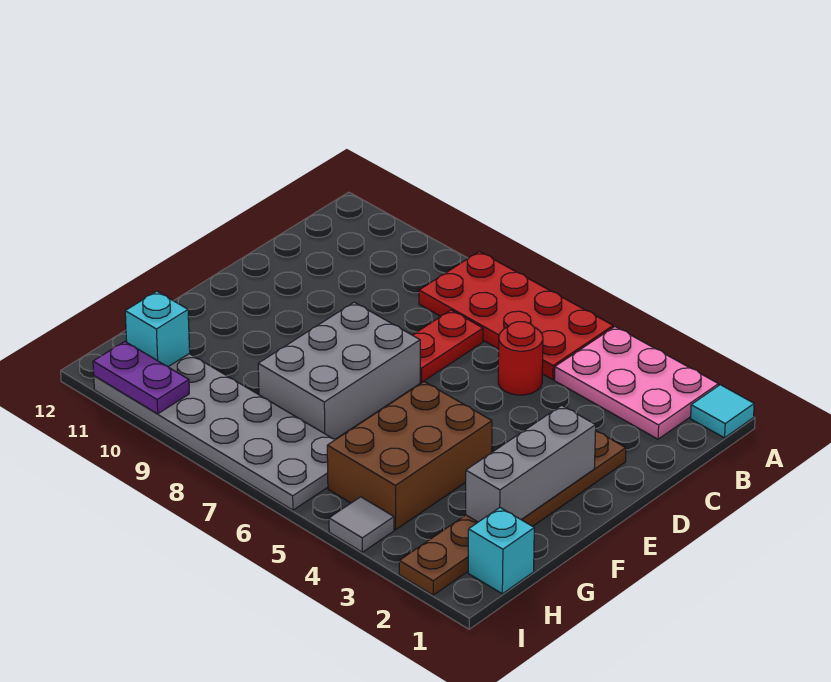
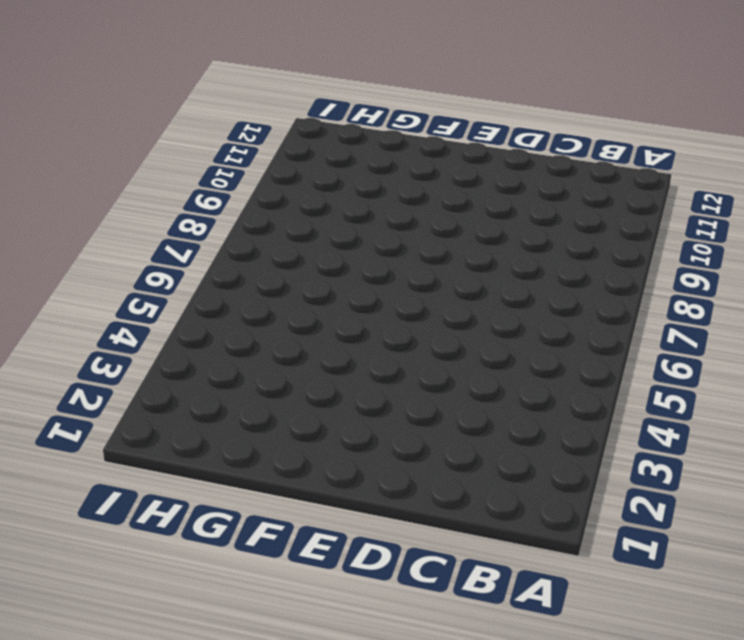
none -> cyan tile A1 level 1
none -> pink plate A2:B4 level 1
none -> red plate A5:B8 level 1

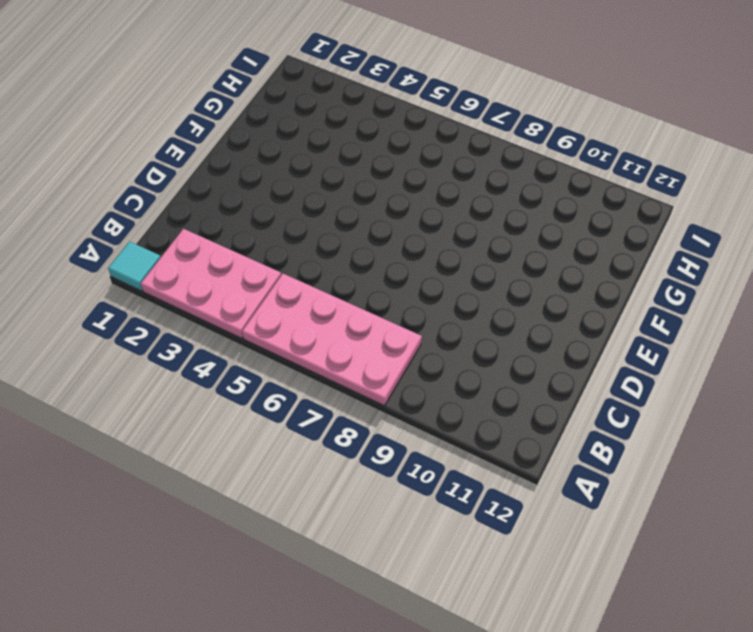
pink plate A5:B8 level 1 -> red plate A5:B8 level 1
none -> red round brick C5 level 1
none -> red plate C7:D7 level 1
none -> brown plate D2:I2 level 1

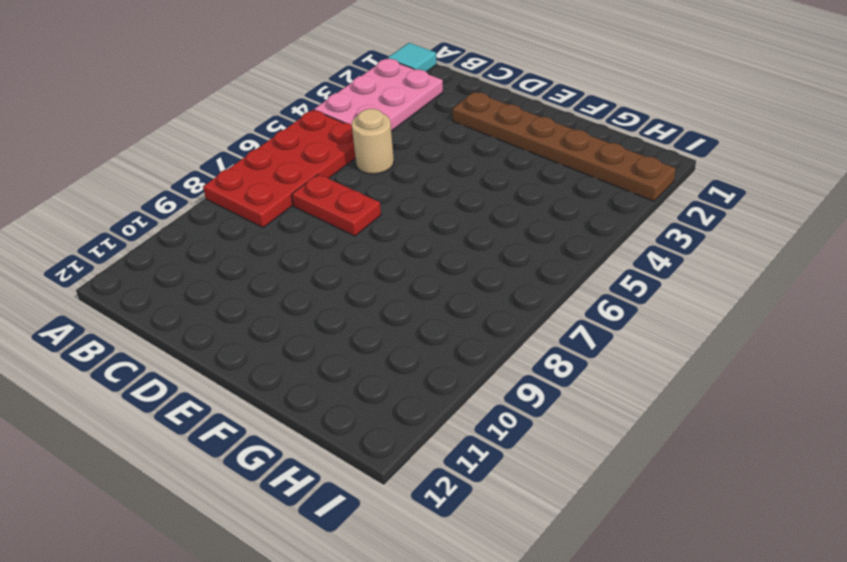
tan round brick C5 level 1 -> red round brick C5 level 1
none -> grey brick E7:G8 level 1
none -> brown brick F4:H5 level 1
none -> cyan brick H1 level 1

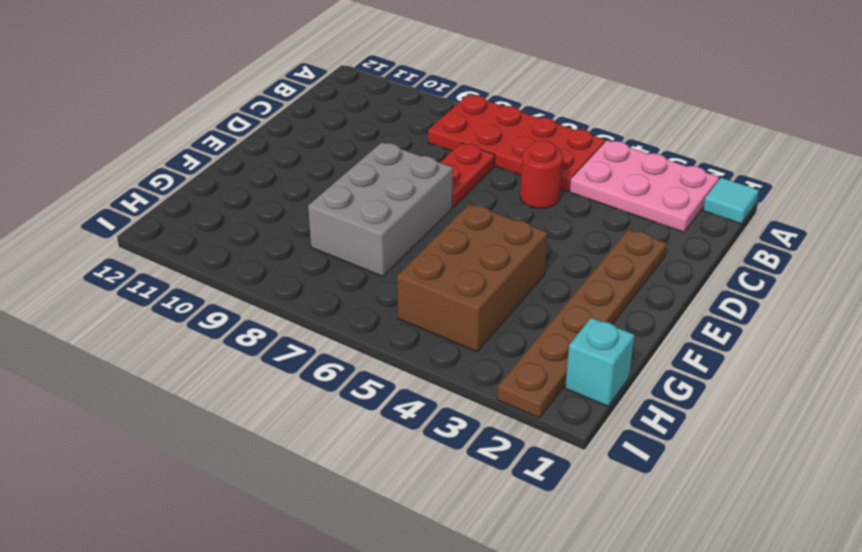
none -> grey plate H6:I11 level 1
none -> grey tile I4 level 1
none -> grey brick E2:G2 level 2

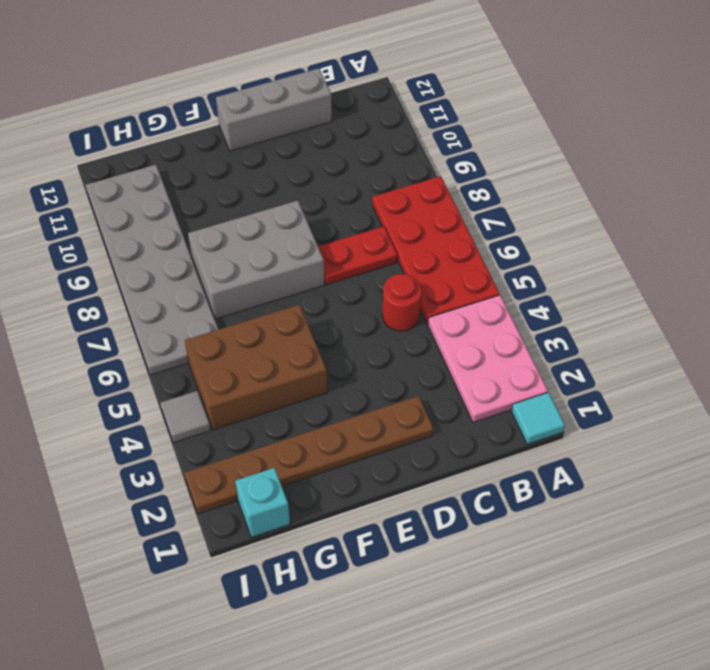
grey brick C12:E12 level 1 -> grey brick E2:G2 level 2
none -> cyan brick H11 level 2
none -> purple plate I10:I11 level 2

